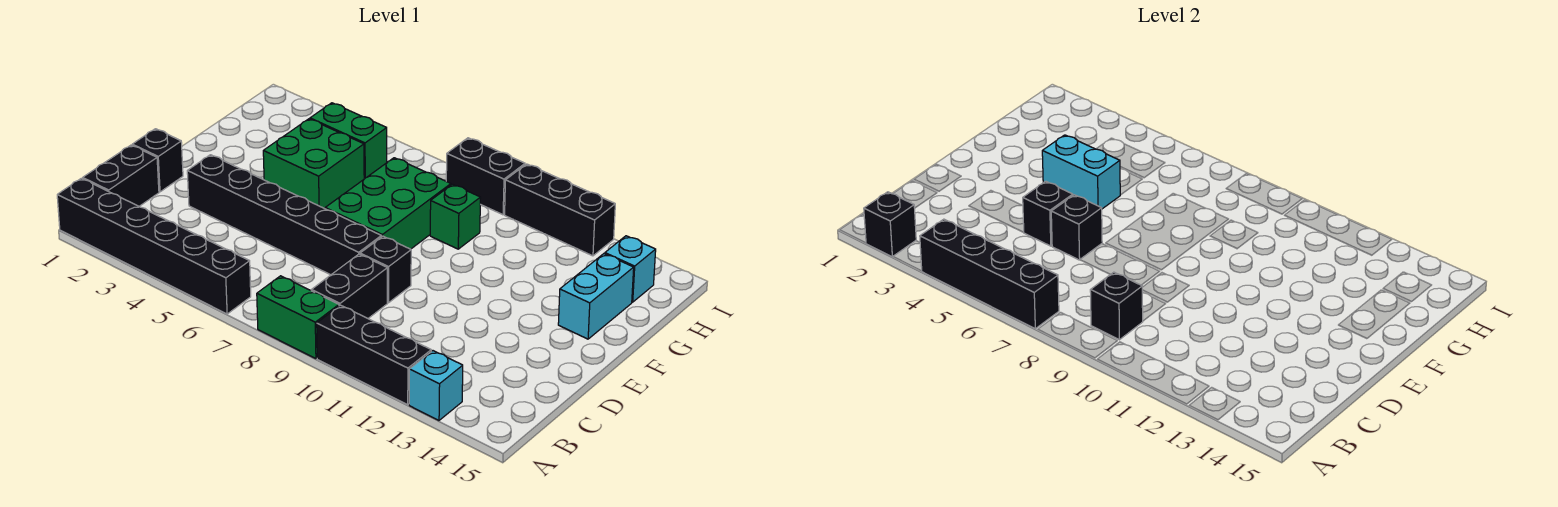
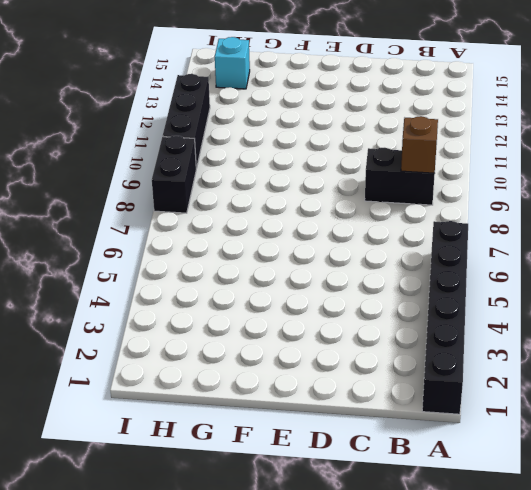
brown brick B9 level 2 -> black brick B9 level 2
none -> green brick A8:A9 level 1
none -> black brick A10:A12 level 1
none -> cyan brick A13 level 1

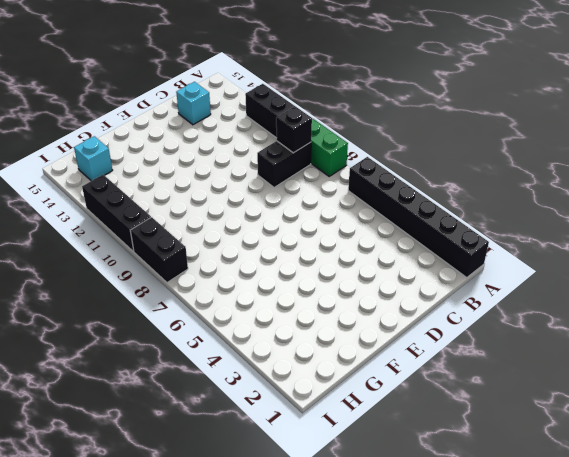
cyan brick C14 level 1 -> cyan brick A13 level 1
none -> black brick B1:C1 level 1
none -> black brick D1 level 1
none -> black brick D3:D8 level 1

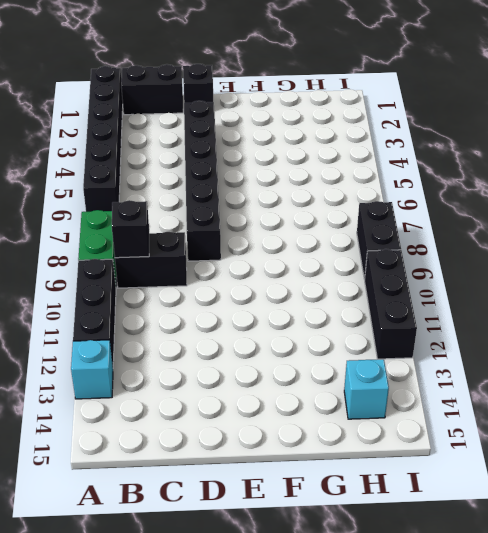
none -> black brick D9 level 1
none -> green brick E7:G8 level 1
none -> green brick F4:G5 level 1

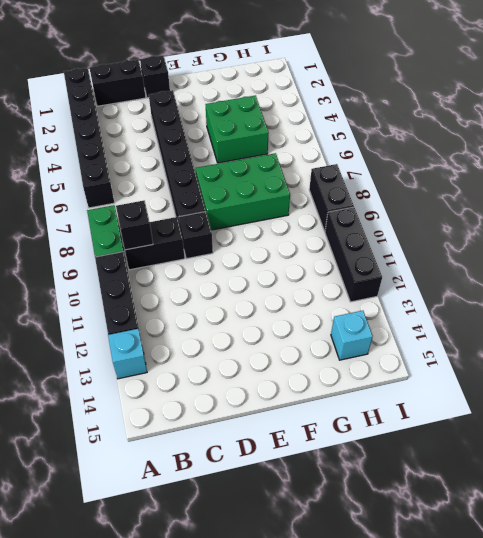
none -> cyan brick F14:G14 level 1
none -> green brick G9 level 1
none -> green brick H4:H5 level 1

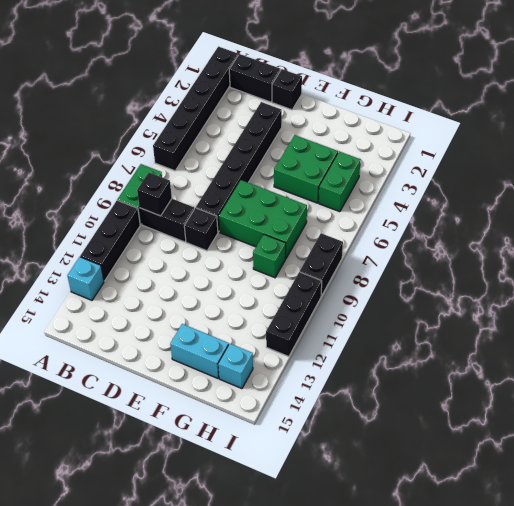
none -> black brick A2 level 2
none -> black brick A4:A7 level 2
none -> black brick D5 level 2

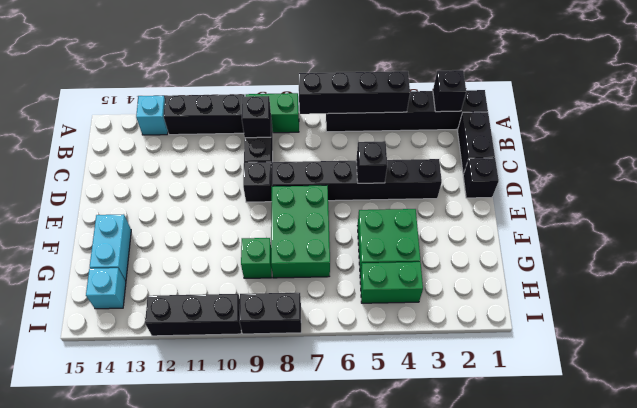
none -> black brick D6 level 2
none -> cyan brick F4:F5 level 2

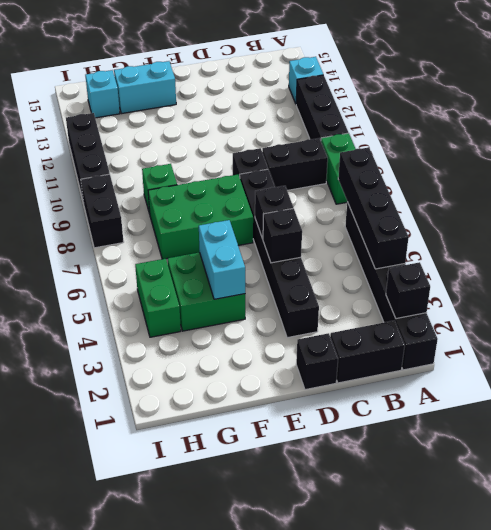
none -> black brick B9 level 2

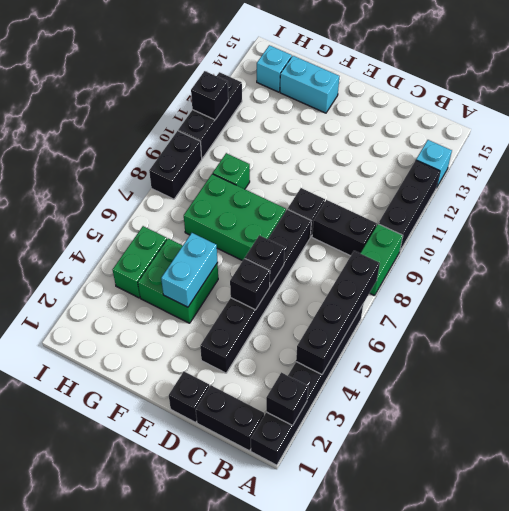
black brick I11 level 2 -> black brick B9 level 2

